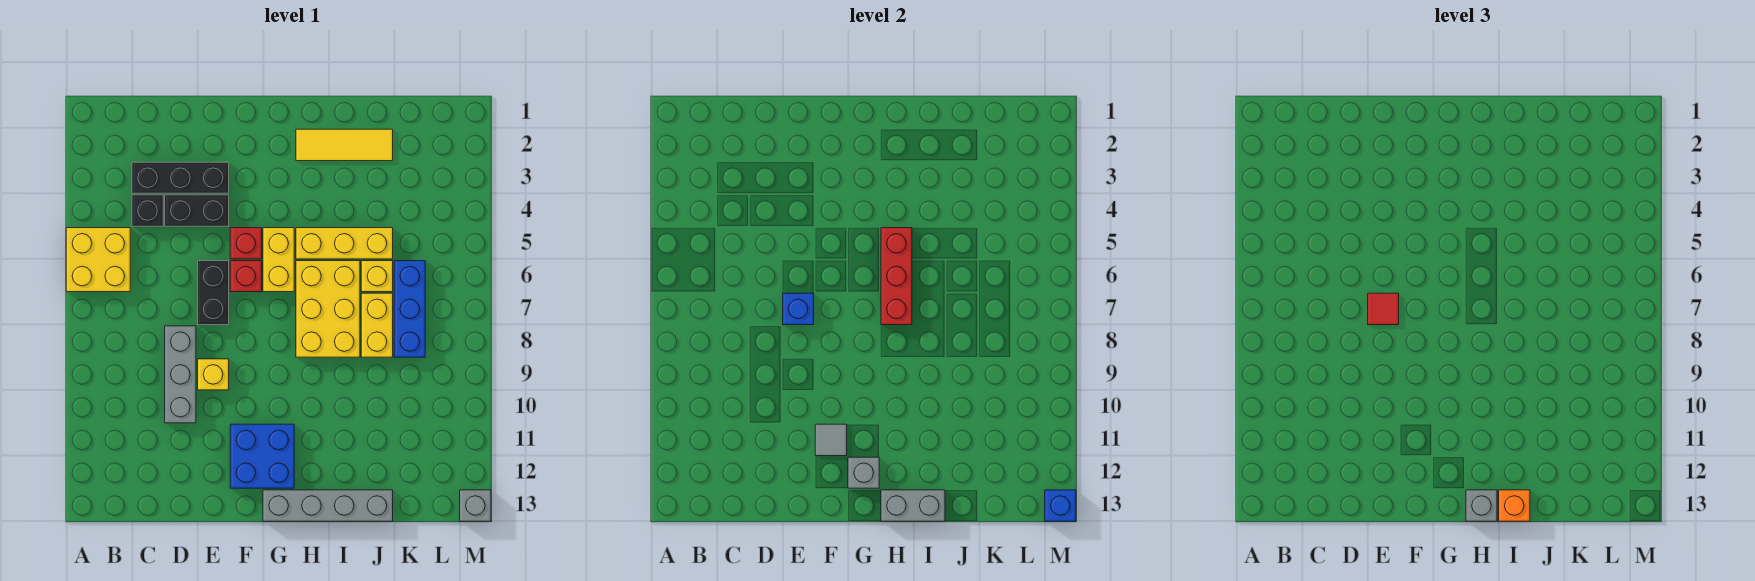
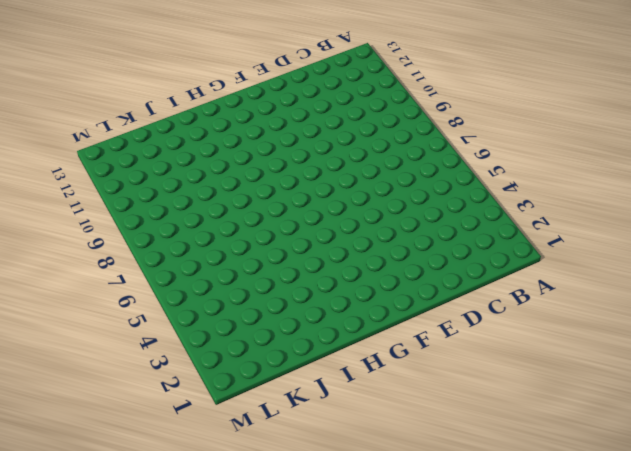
none -> yellow brick A5:B6 level 1
none -> black brick C3:E3 level 1
none -> black brick C4 level 1

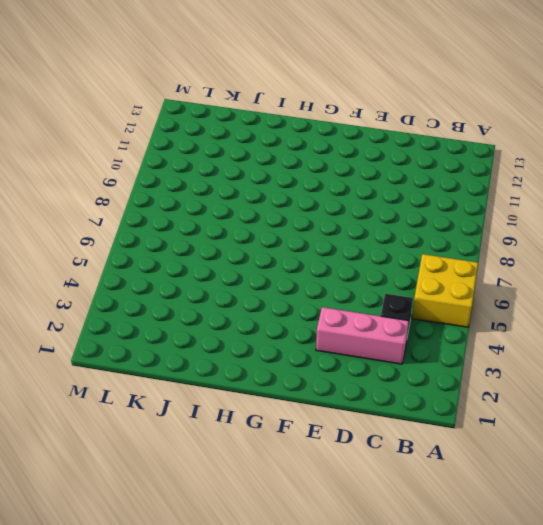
pink brick C3:E3 level 1 -> black brick C3:E3 level 1
none -> black brick D4:E4 level 1
none -> grey brick D8:D10 level 1
none -> black brick E6:E7 level 1

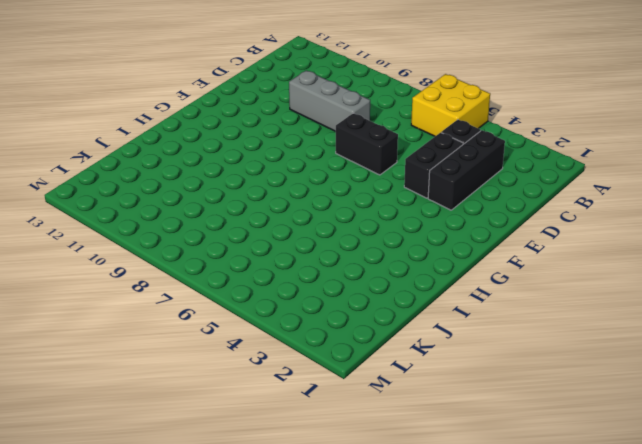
none -> yellow brick E9 level 1
none -> red brick F5 level 1
none -> red brick F6 level 1

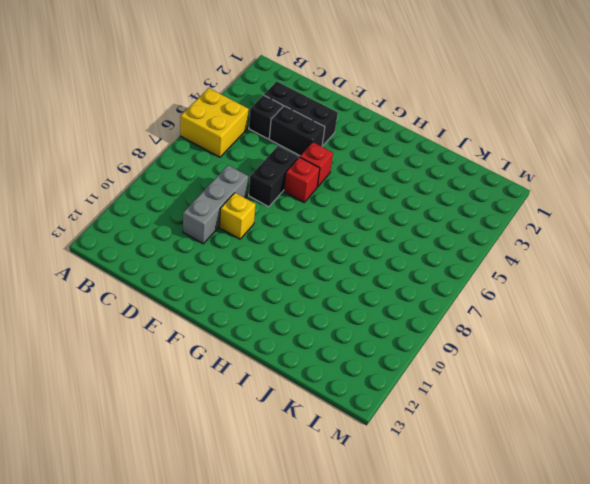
none -> blue brick F11:G12 level 1
none -> yellow brick G5:G6 level 1
none -> grey brick G13:J13 level 1

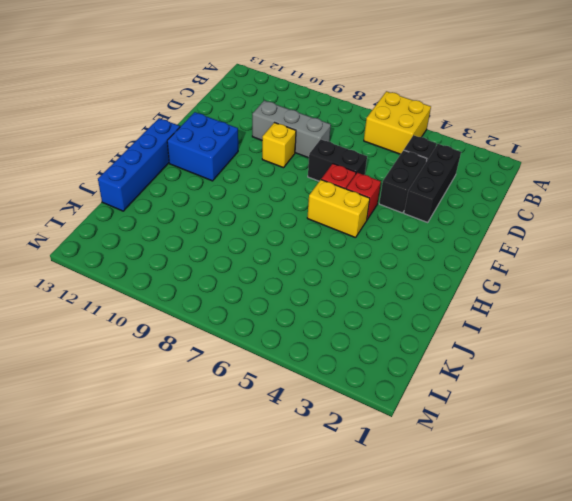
blue brick G13:J13 level 1 -> grey brick G13:J13 level 1
none -> yellow tile H2:J2 level 1
none -> yellow brick H5:J5 level 1
none -> yellow brick H6:I8 level 1

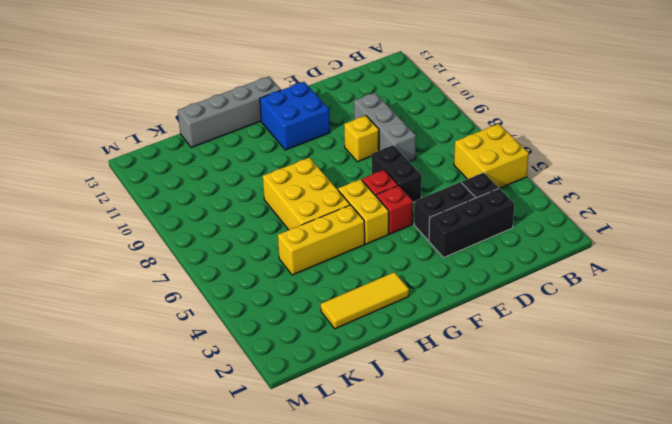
none -> yellow brick J6 level 1
none -> yellow brick J7:J8 level 1
none -> blue brick K6:K8 level 1

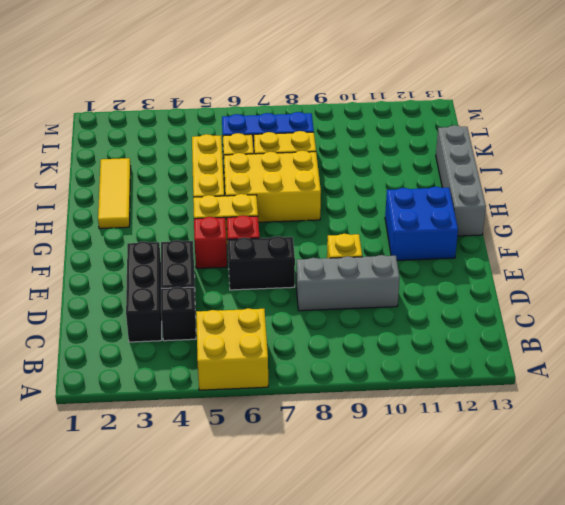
none -> grey brick M13 level 1
none -> blue brick E7 level 2
none -> grey tile F11 level 2

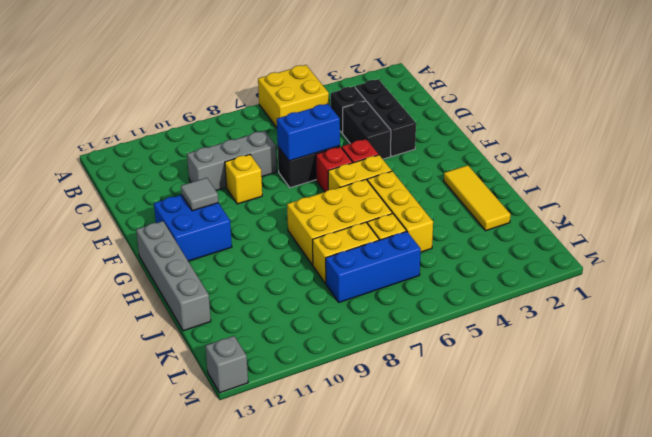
blue brick E6:E7 level 2 -> blue brick E7 level 2
none -> grey brick G12 level 2
none -> red brick H5:H7 level 2
none -> grey brick H13:I13 level 2

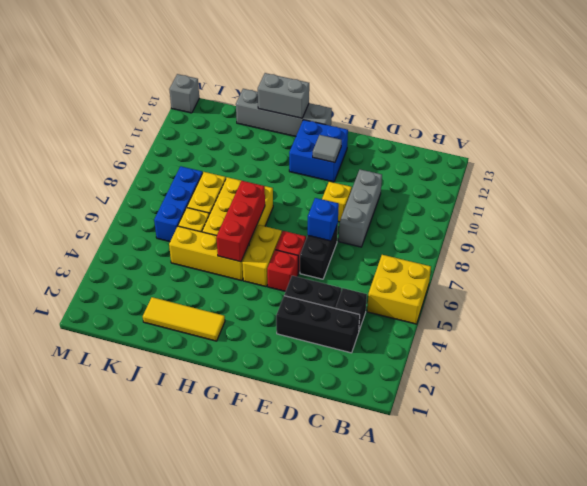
none -> grey brick G12 level 2
none -> blue brick M13 level 2
none -> red tile E7 level 3

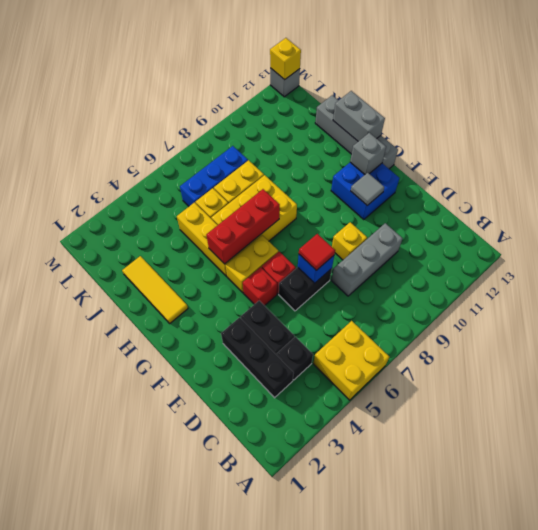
yellow brick M13 level 2 -> blue brick M13 level 2
none -> grey brick H13 level 3
none -> orange brick I13 level 3

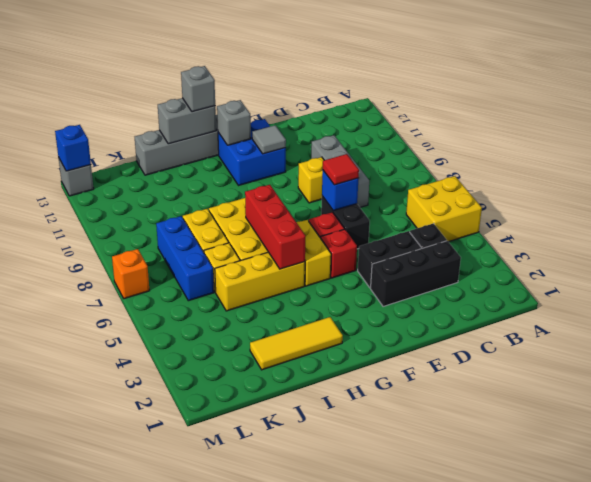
orange brick M7 level 1 -> orange brick I13 level 3

